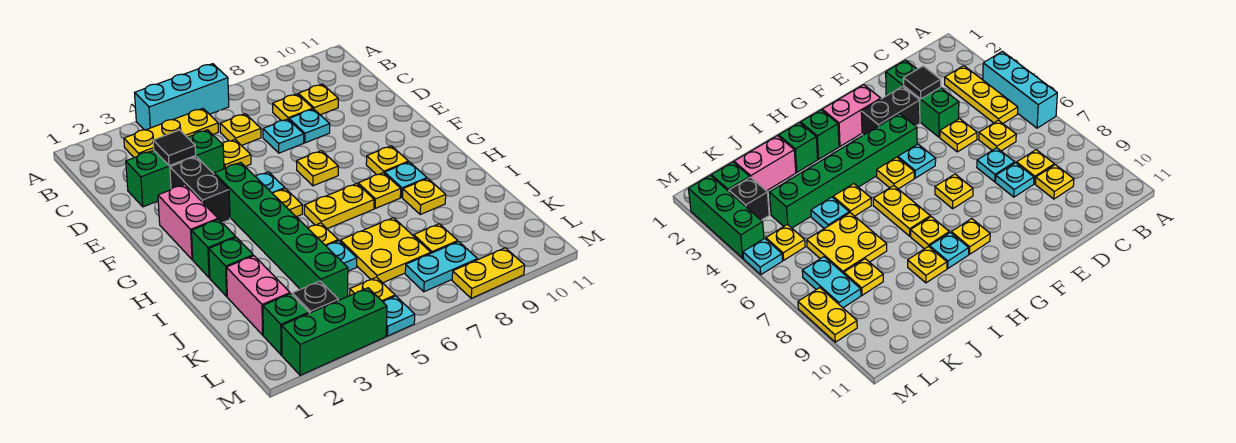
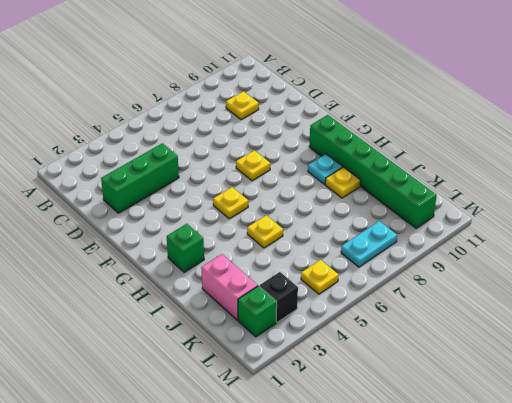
green brick G10:L10 level 1 -> green brick F4:K4 level 1
none -> cyan brick A4:A6 level 1
none -> yellow plate B3:B5 level 1
none -> yellow plate C6 level 1
none -> yellow plate C8 level 1

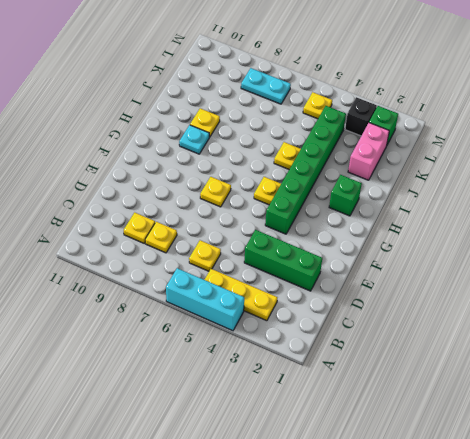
none -> yellow plate D5 level 1
none -> cyan plate D7 level 1
none -> cyan plate D8 level 1
none -> black brick E3:F3 level 1

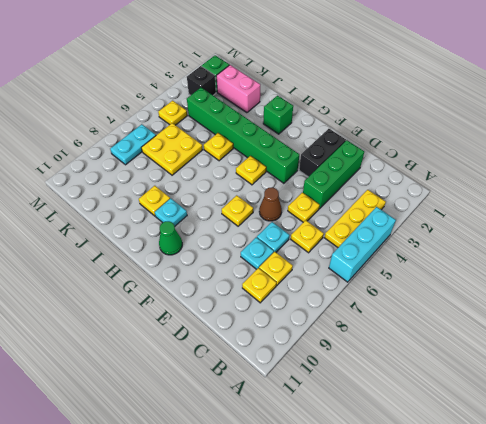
black brick E2:E3 level 1 -> black brick E3:F3 level 1
brown cone E6 level 1 -> none
green cone G10 level 1 -> none
none -> pink brick F2:G2 level 1
none -> cyan plate F5 level 1
none -> yellow plate G9 level 1
none -> yellow plate H6:H7 level 1

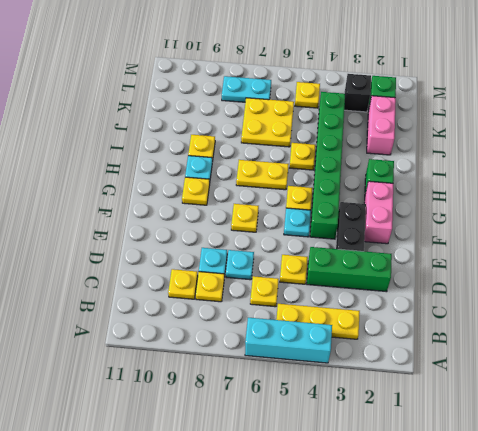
none -> yellow plate H8 level 1
none -> green brick I2 level 1
none -> cyan plate J5 level 1
none -> yellow plate K8 level 1

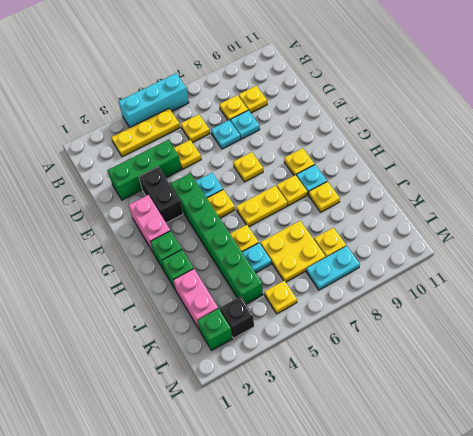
none -> green brick M2:M4 level 1
none -> cyan plate M5 level 1
none -> yellow plate M8:M9 level 1
none -> black tile D3 level 2

